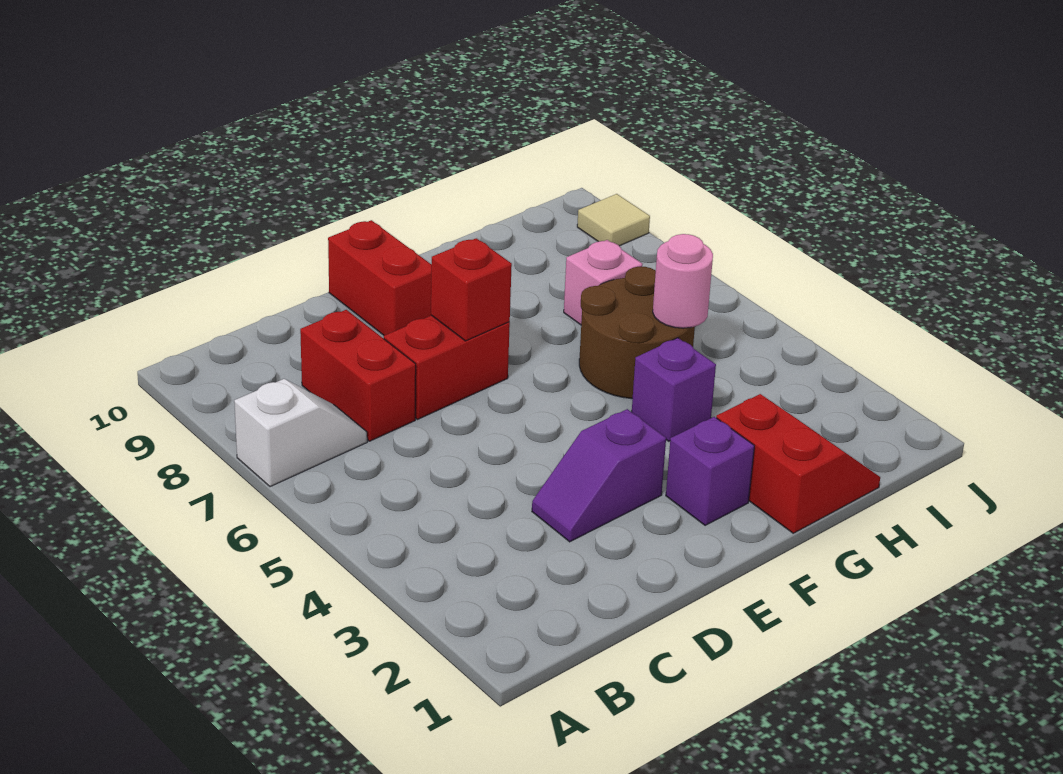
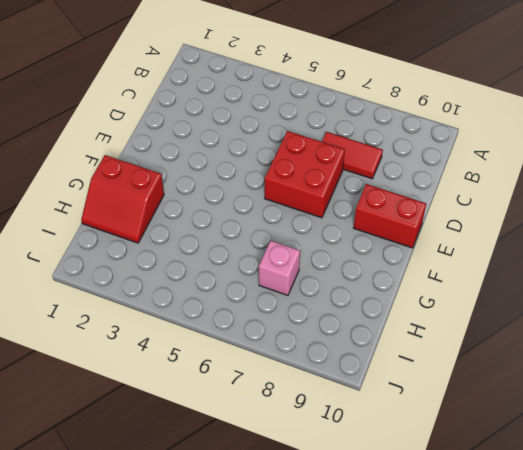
red tile C7:C8 level 1 -> red brick C7:C8 level 1
red brick D6:E7 level 1 -> red brick D7:E7 level 1
none -> white slope A7:B7 level 1 top A
none -> purple slope D3:E3 level 1 top E
none -> purple brick F2 level 1

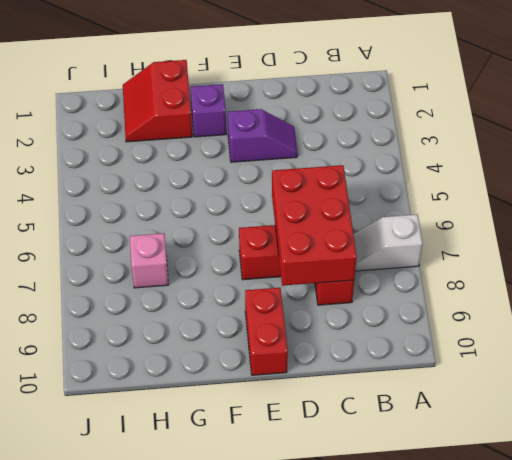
red brick C6:D8 level 2 -> none
none -> purple brick G4 level 1
none -> brown round brick G5:H6 level 1
none -> tan tile J9 level 1

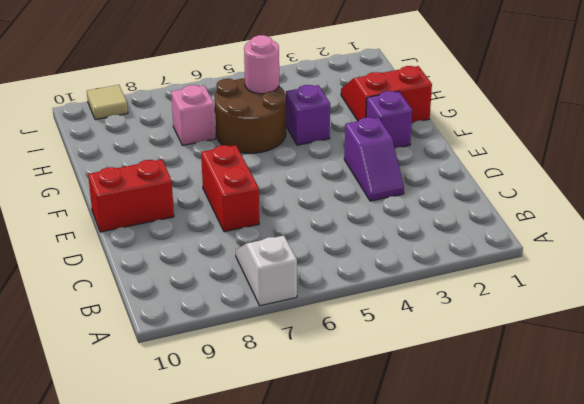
none -> red brick C7:C8 level 1
none -> red brick E7 level 2

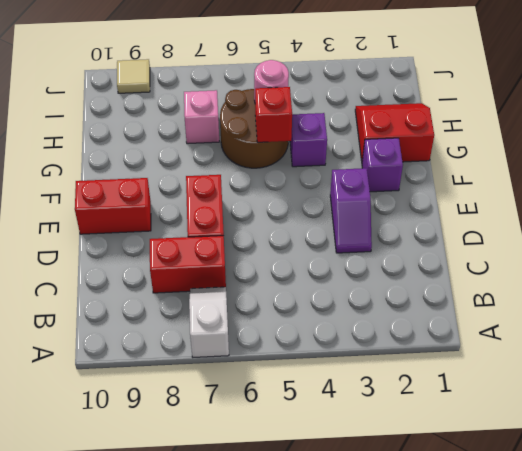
red brick G5 level 2 -> red brick E7 level 2

